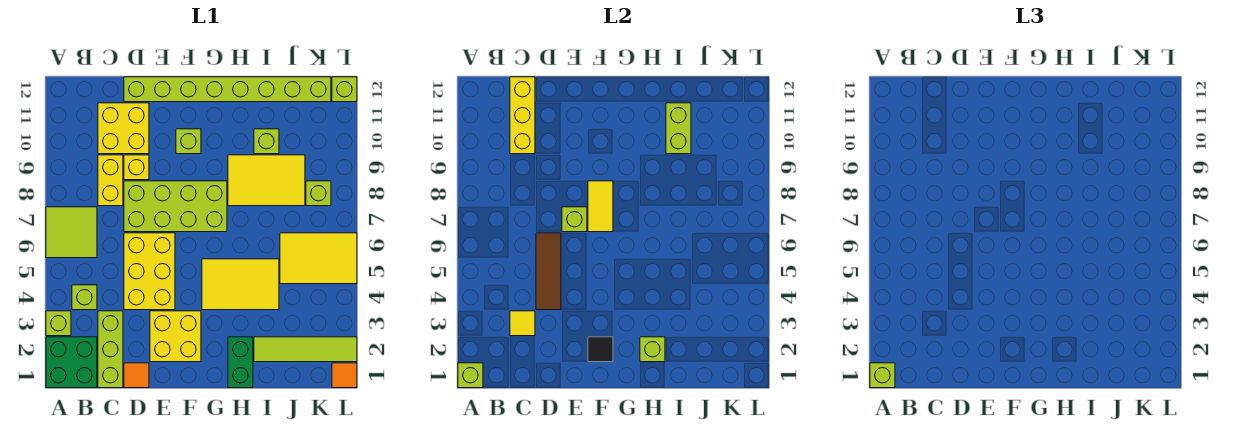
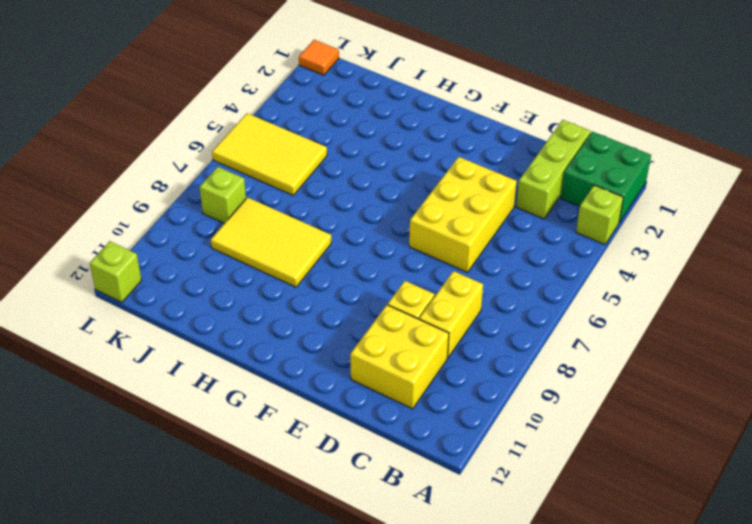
none -> lime tile A6:B7 level 1
none -> lime brick B4 level 1
none -> orange tile D1 level 1
none -> lime brick D7:G8 level 1

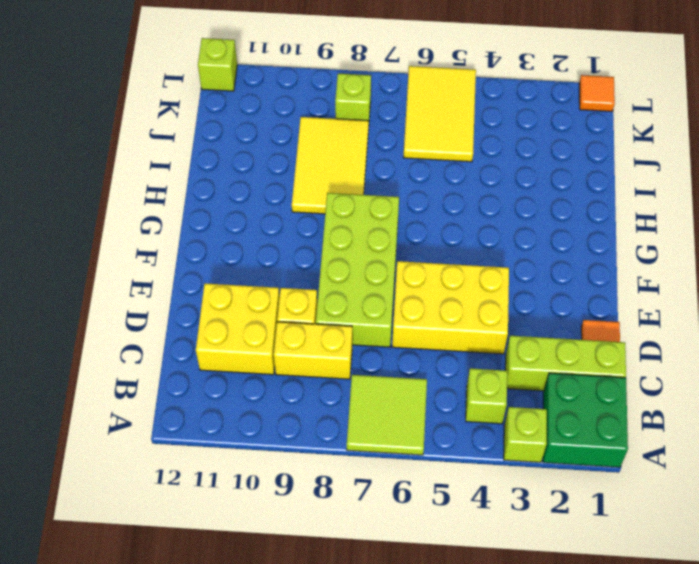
none -> lime brick D12:K12 level 1
none -> yellow brick E2:F3 level 1
none -> lime brick F10 level 1
none -> yellow tile G4:I5 level 1

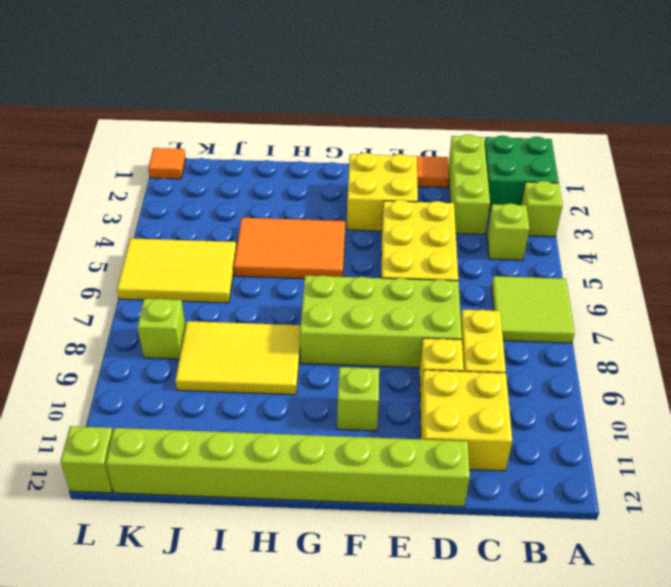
orange tile G4:I5 level 1 -> yellow tile G4:I5 level 1
none -> green brick H1:H2 level 1
none -> lime tile I2:L2 level 1
none -> lime brick I10 level 1
none -> lime brick A1 level 2

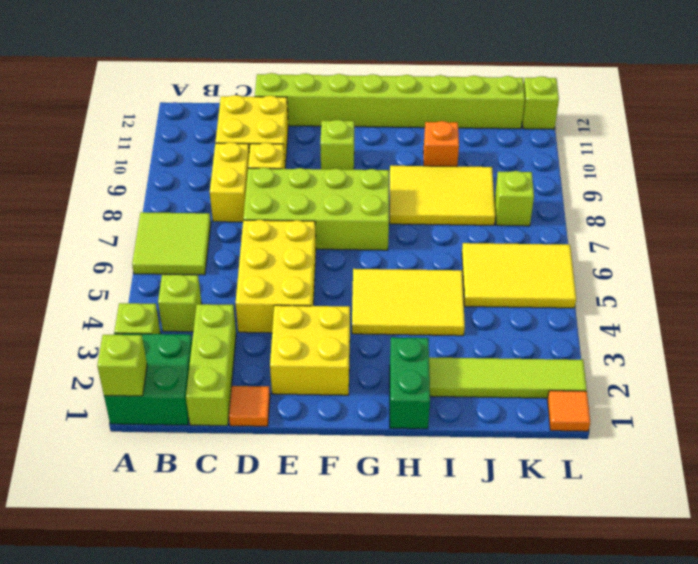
orange brick I10 level 1 -> lime brick I10 level 1
none -> yellow tile C3 level 2
none -> yellow brick C10:C12 level 2
none -> brown tile D4:D6 level 2
none -> lime brick E7 level 2

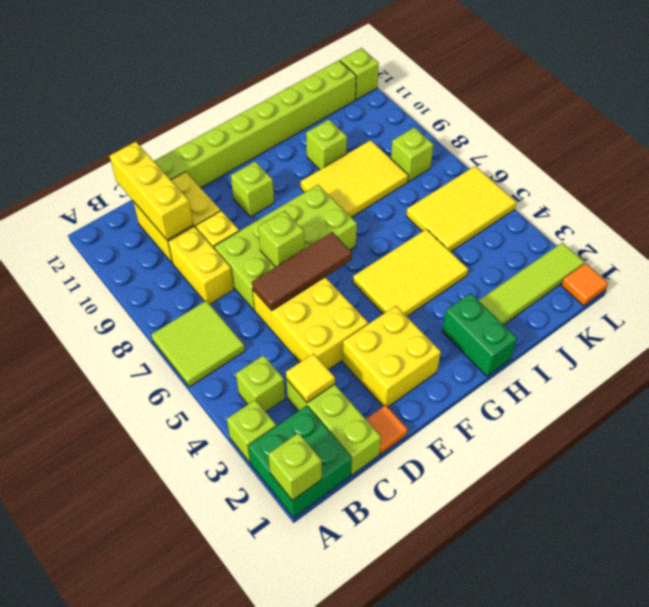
brown tile D6:F6 level 2 -> brown tile D4:D6 level 2
none -> black tile F2 level 2
none -> yellow tile F7:F8 level 2
none -> lime brick H2 level 2
none -> lime brick I10:I11 level 2

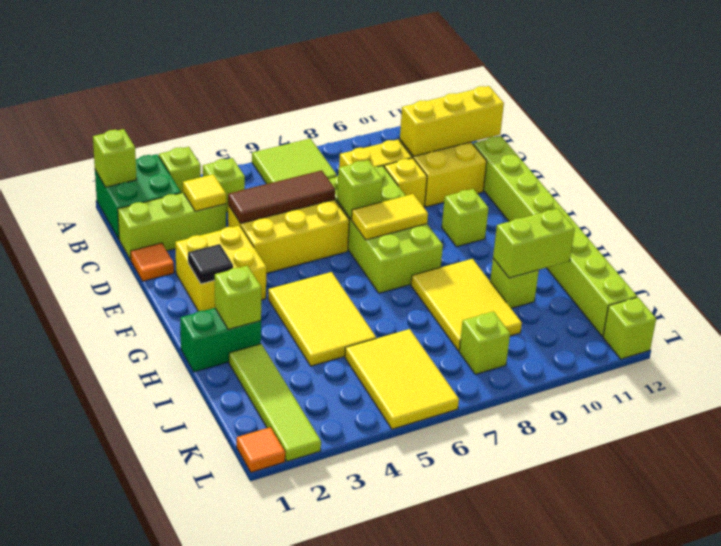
none -> lime brick A1 level 3

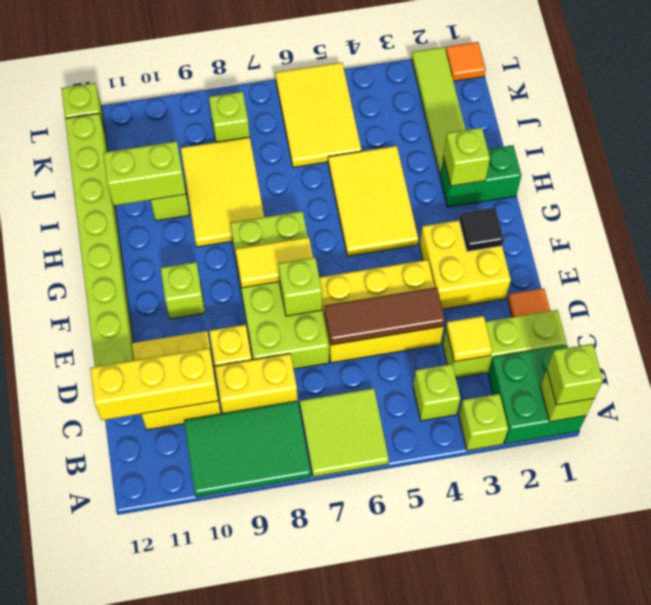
green tile A8:B10 level 1 -> none

